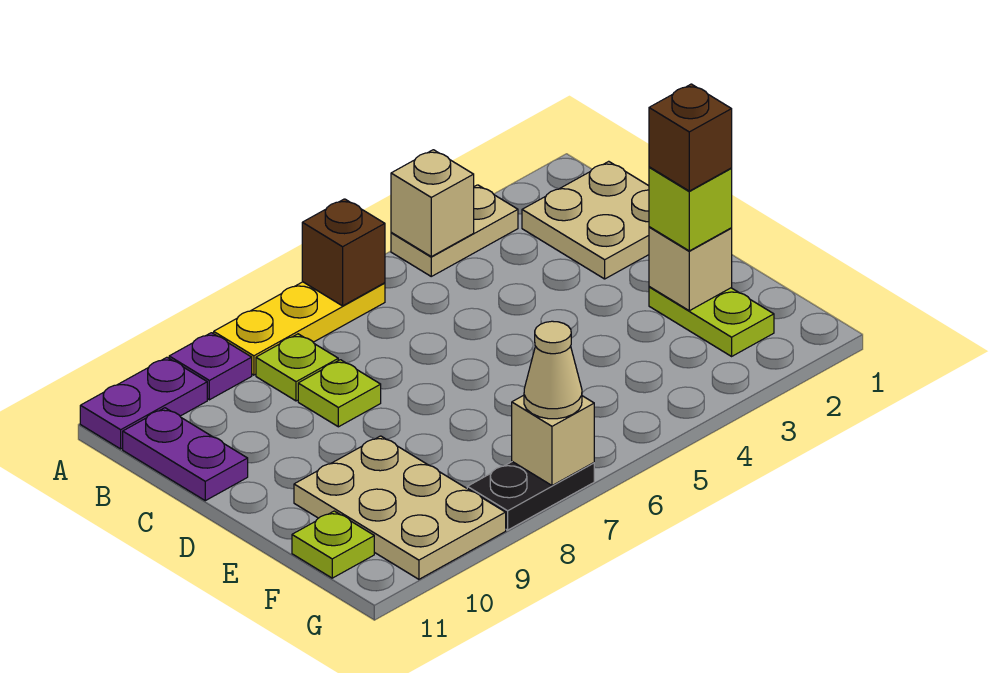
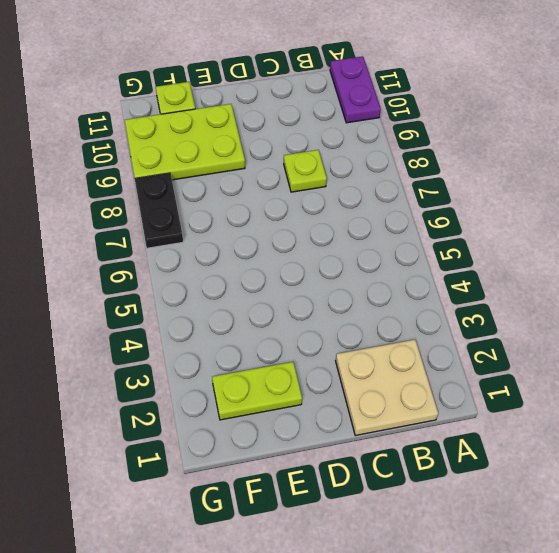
lime plate E9:G10 level 1 -> tan plate E9:G10 level 1
none -> tan plate A3:A4 level 1
none -> yellow plate A6:A8 level 1
none -> purple plate A9 level 1

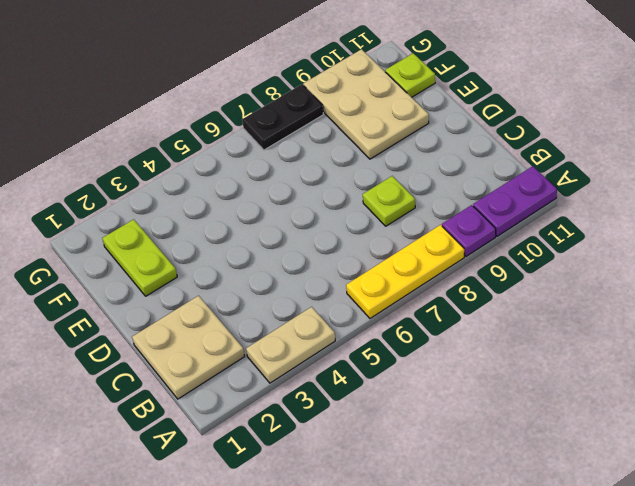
none -> lime plate B8 level 1
none -> purple plate B11:C11 level 1
none -> tan brick A4 level 2

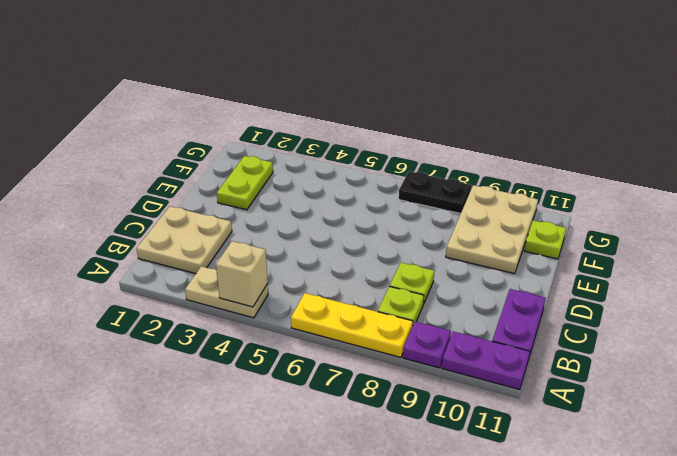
none -> brown brick A6 level 2
none -> tan brick E2 level 2
none -> tan brick G7 level 2

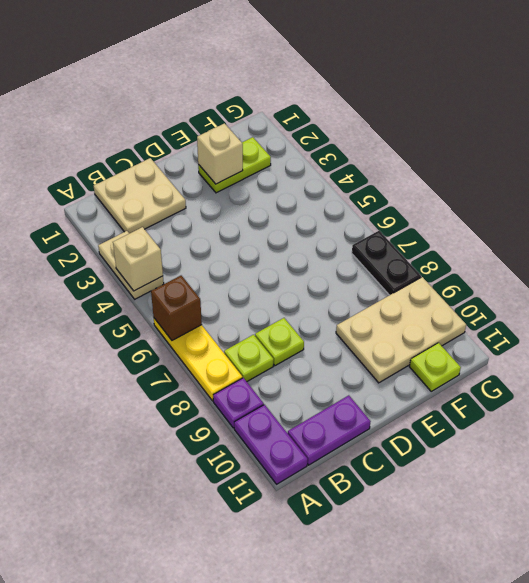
none -> tan brick G7 level 2
none -> lime brick E2 level 3
none -> tan cone G7 level 3

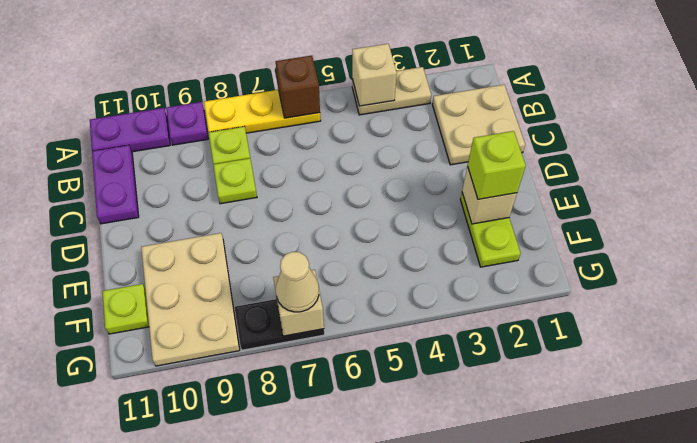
none -> brown brick E2 level 4

